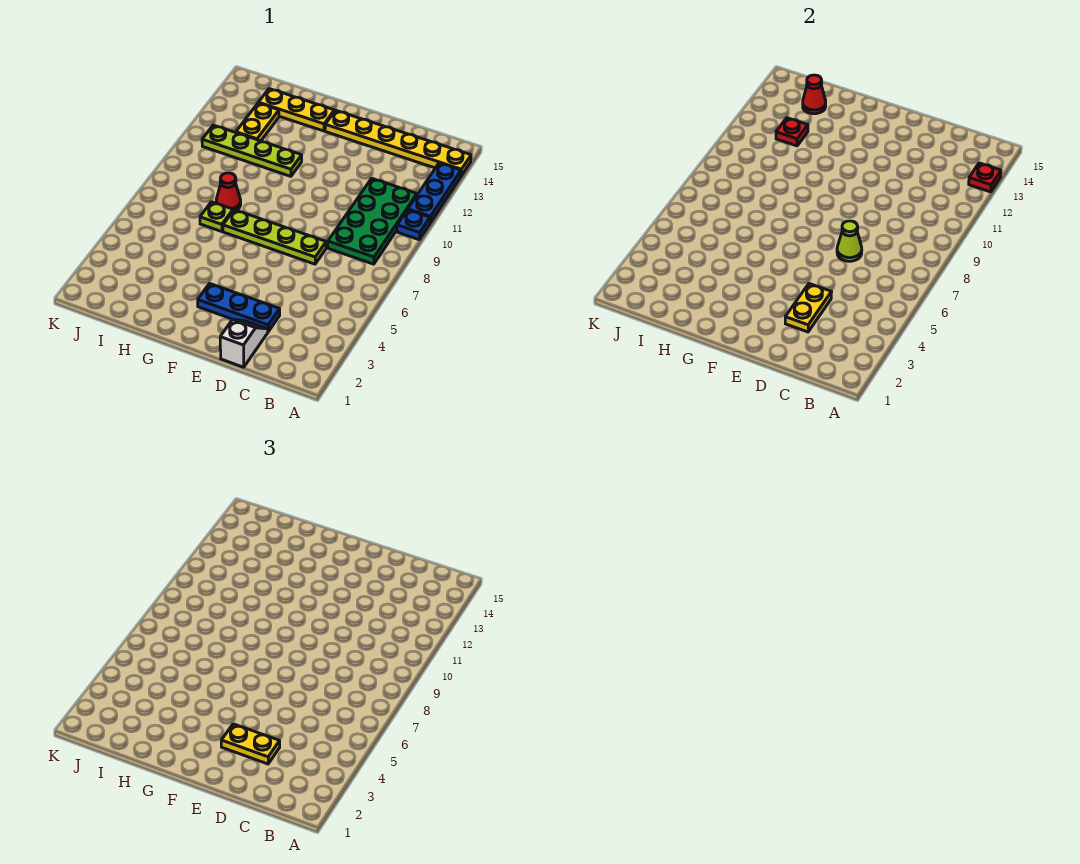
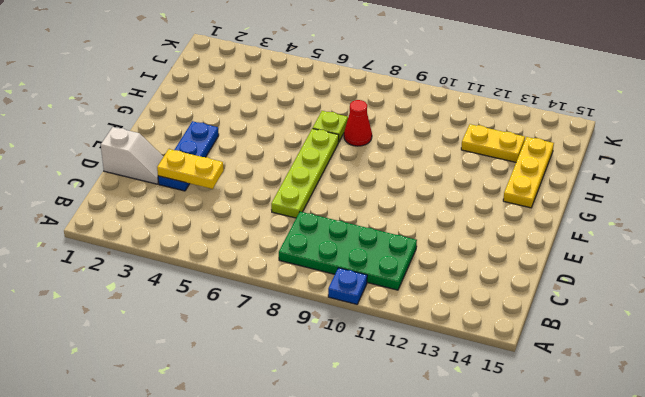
none -> blue plate A11:A13 level 1
none -> yellow plate A14:F14 level 1
none -> lime plate G11:J11 level 1

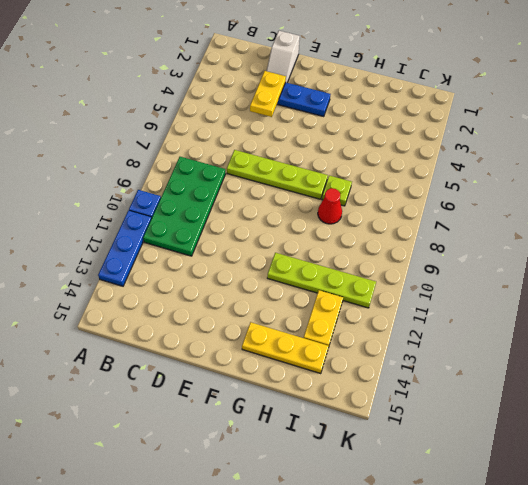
none -> yellow plate A14:F14 level 1
none -> red plate A13 level 2
none -> lime cone D7 level 2

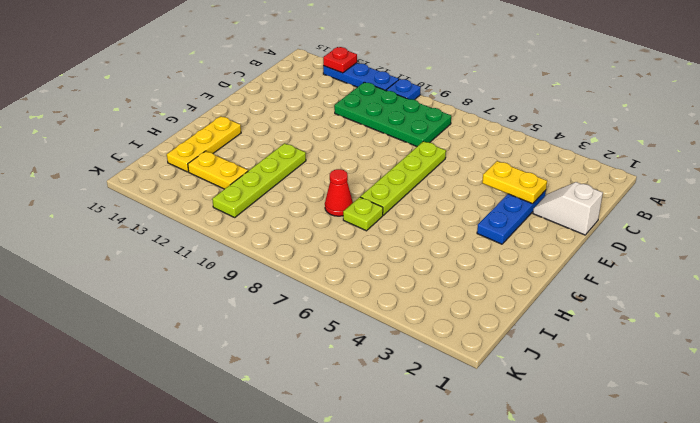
none -> yellow plate A14:F14 level 1
none -> lime cone D7 level 2
none -> red plate I12 level 2

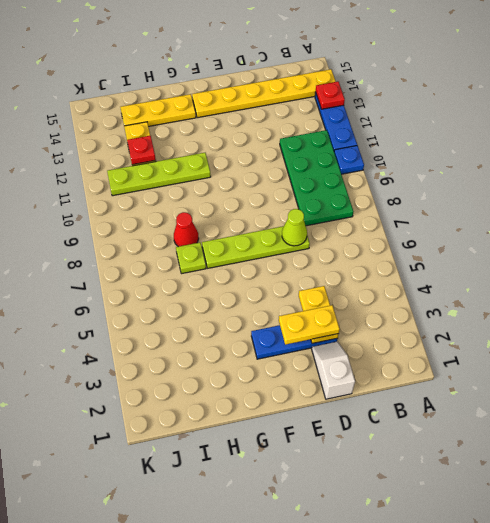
none -> red cone I14 level 2

